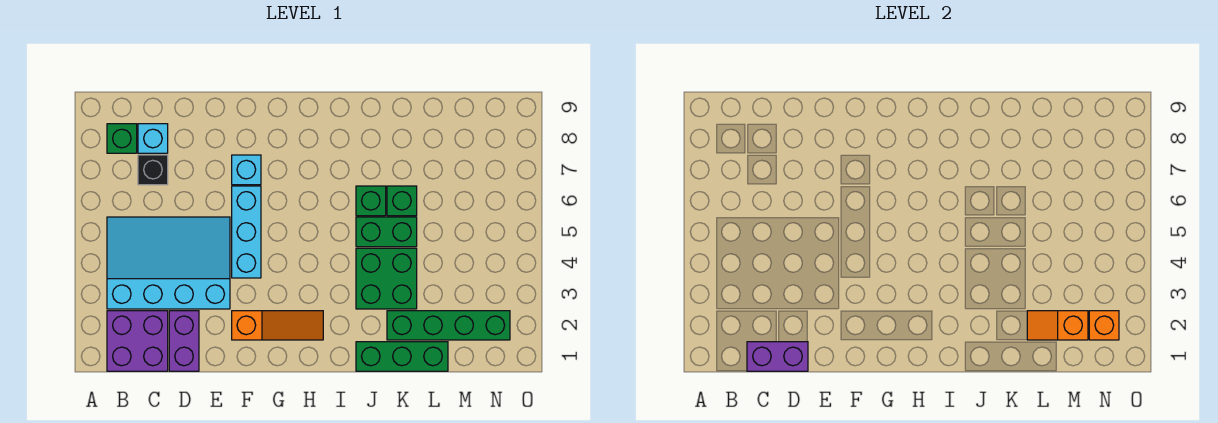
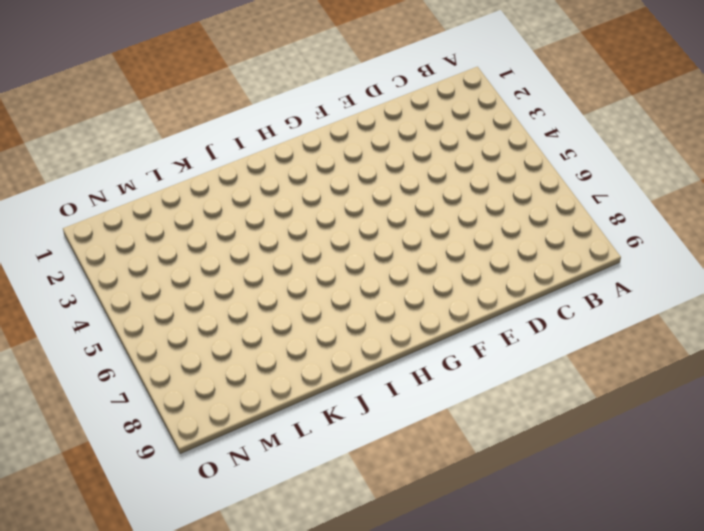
none -> purple brick B1:C2 level 1
none -> cyan slope B3:E5 level 1 top 3
none -> green brick B8 level 1

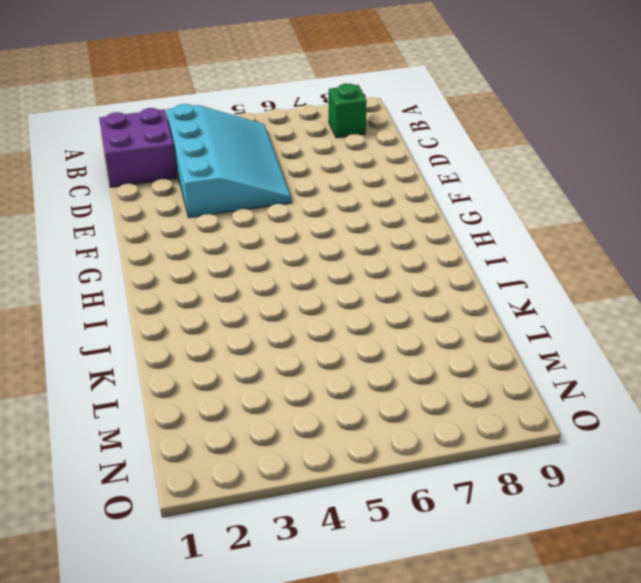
none -> black brick C7 level 1
none -> cyan brick C8 level 1
none -> purple brick D1:D2 level 1

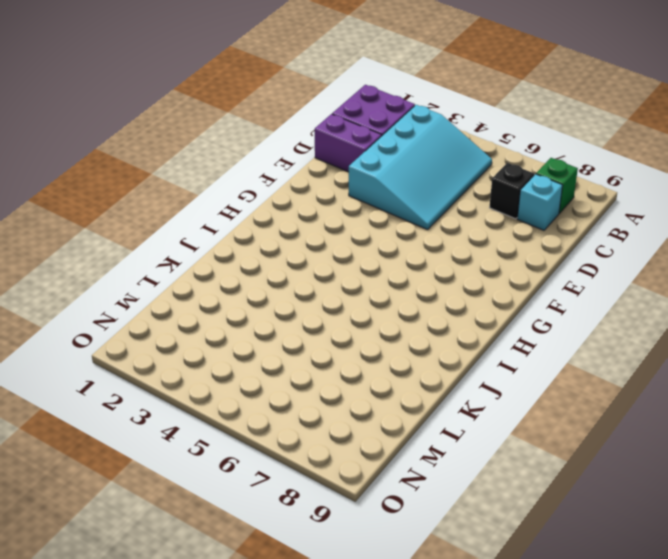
none -> orange slope F2:H2 level 1 top F
none -> cyan brick F4:F6 level 1
none -> cyan brick F7 level 1

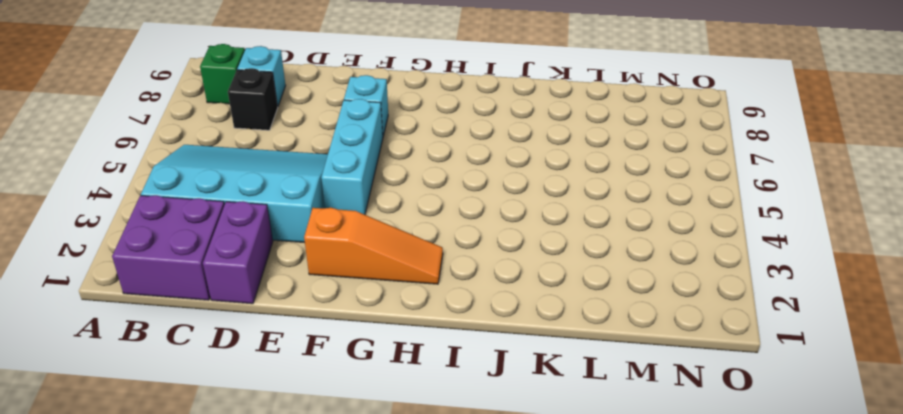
none -> green brick J1:L1 level 1
none -> green brick J3:K4 level 1
none -> green brick J5:K5 level 1

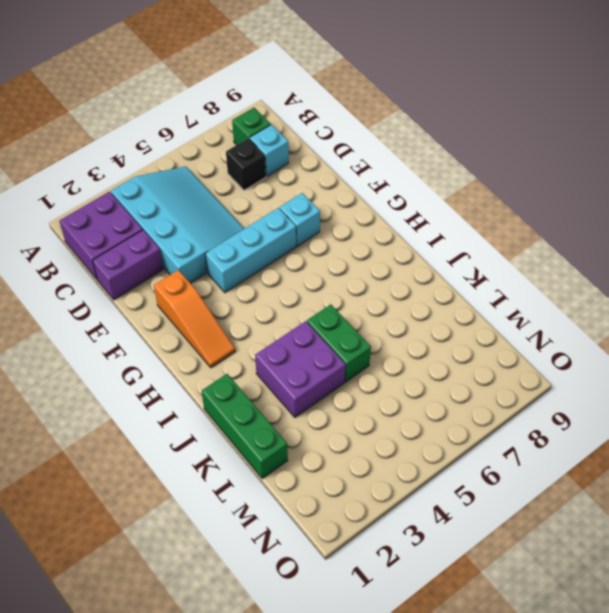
purple brick J3:K4 level 1 -> green brick J3:K4 level 1
none -> green brick J6 level 1
none -> green brick K2:N2 level 1
none -> green brick K6 level 1

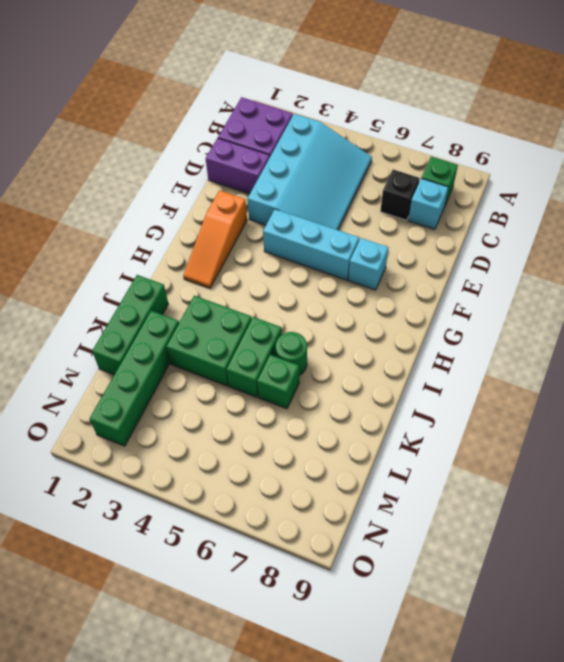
green round brick J6 level 1 -> green brick J6 level 1
none -> purple brick C1:D1 level 2
none -> orange slope L2:M2 level 2 top M
none -> orange brick N2 level 2

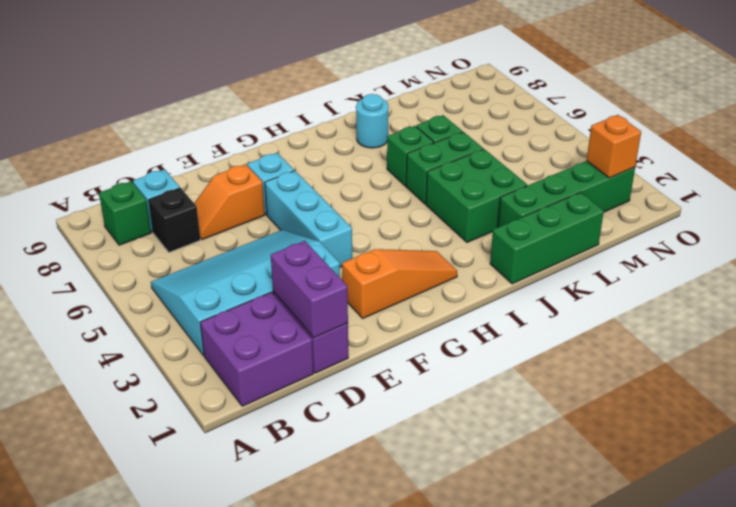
purple brick D1:D2 level 2 -> purple brick C1:D1 level 2
orange slope D7:E7 level 1 top E -> orange slope L2:M2 level 2 top M
cyan round brick J8 level 1 -> none

